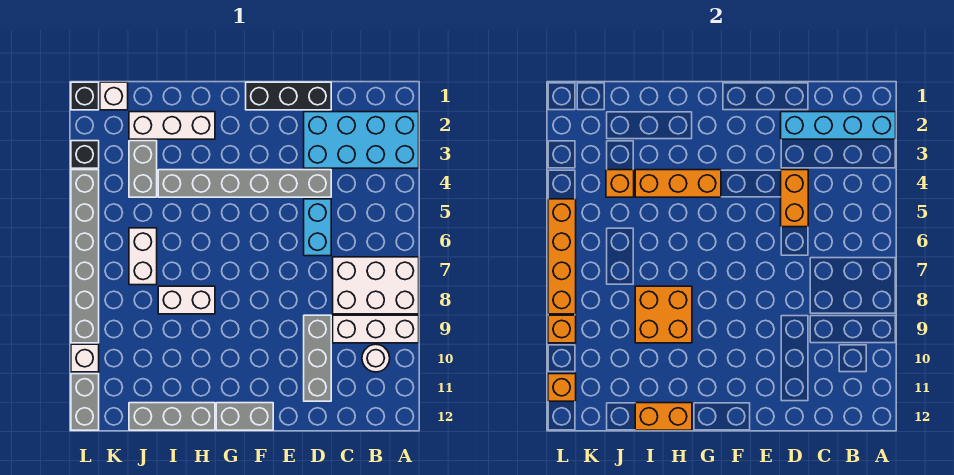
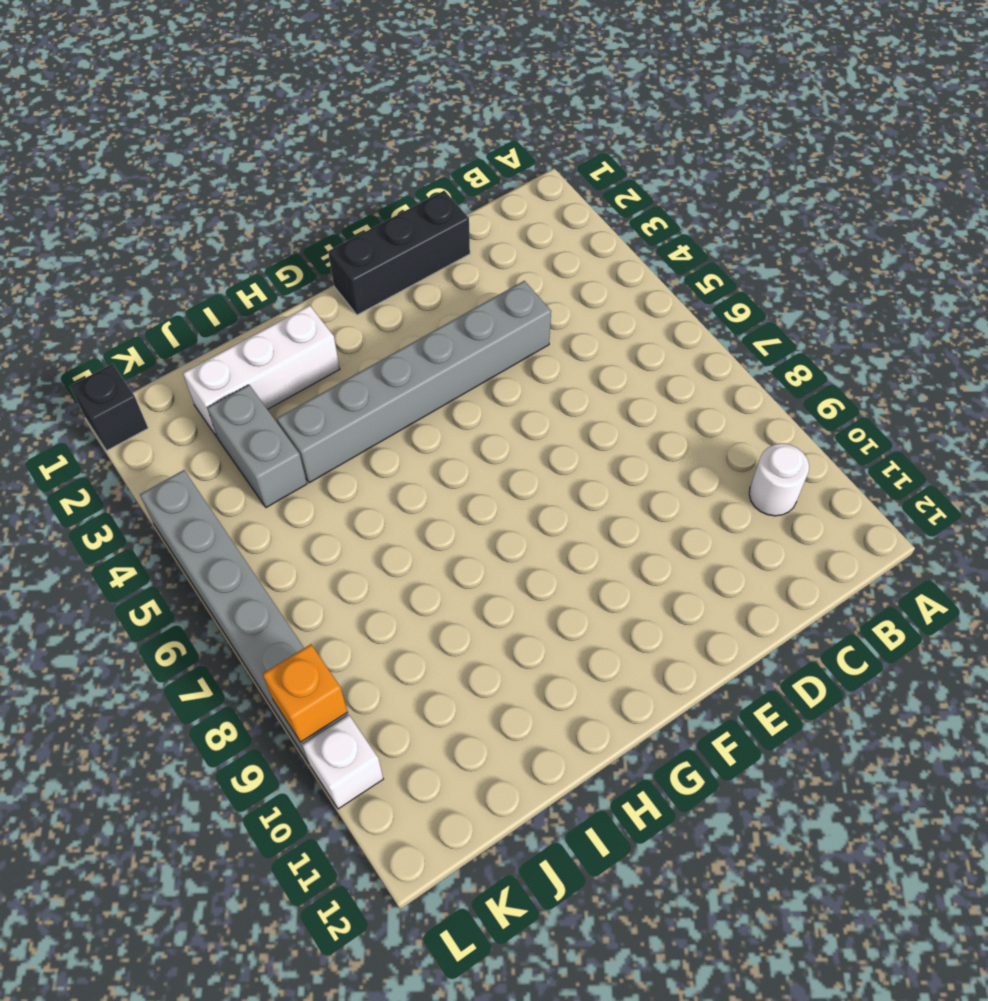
none -> cyan brick A2:D3 level 1
none -> white brick A7:C8 level 1
none -> white brick A9:C9 level 1

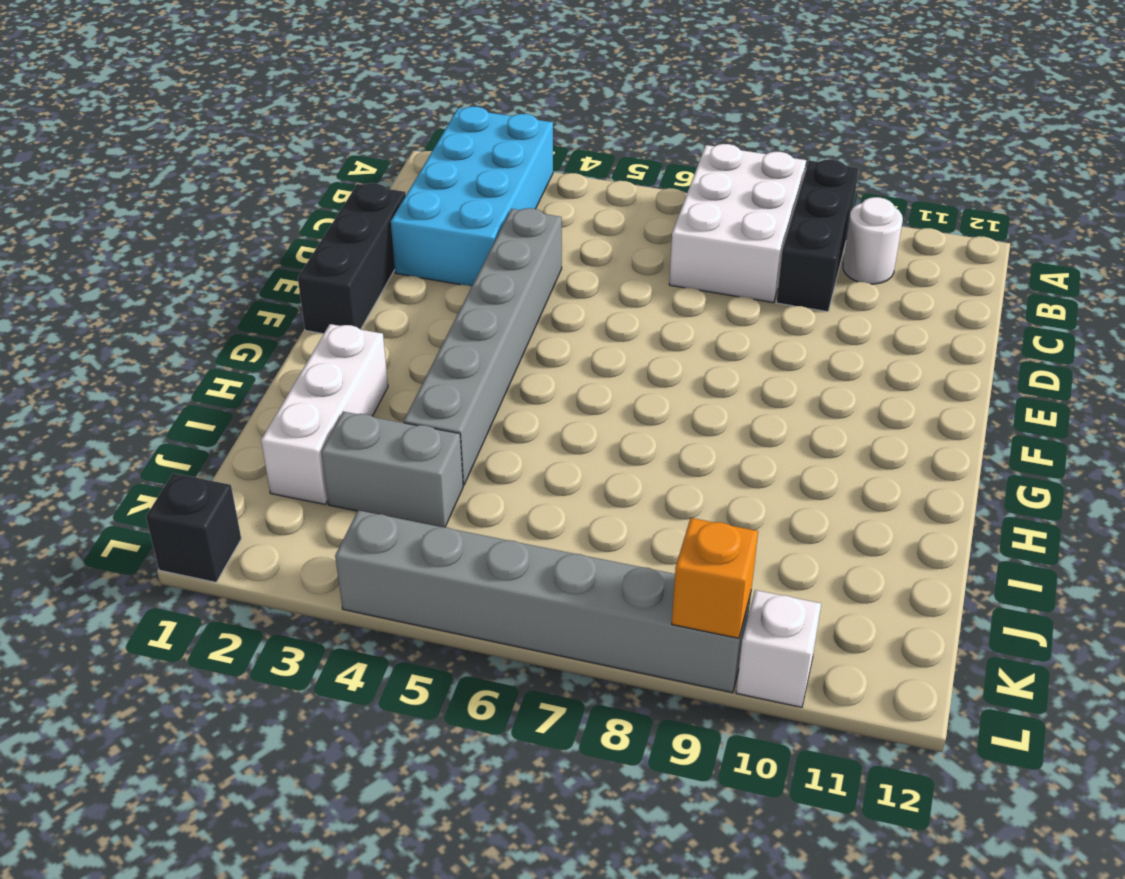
black brick A9:C9 level 1 -> white brick A9:C9 level 1
none -> cyan brick D5:D6 level 1
none -> grey brick D9:D11 level 1
none -> grey brick F12:G12 level 1

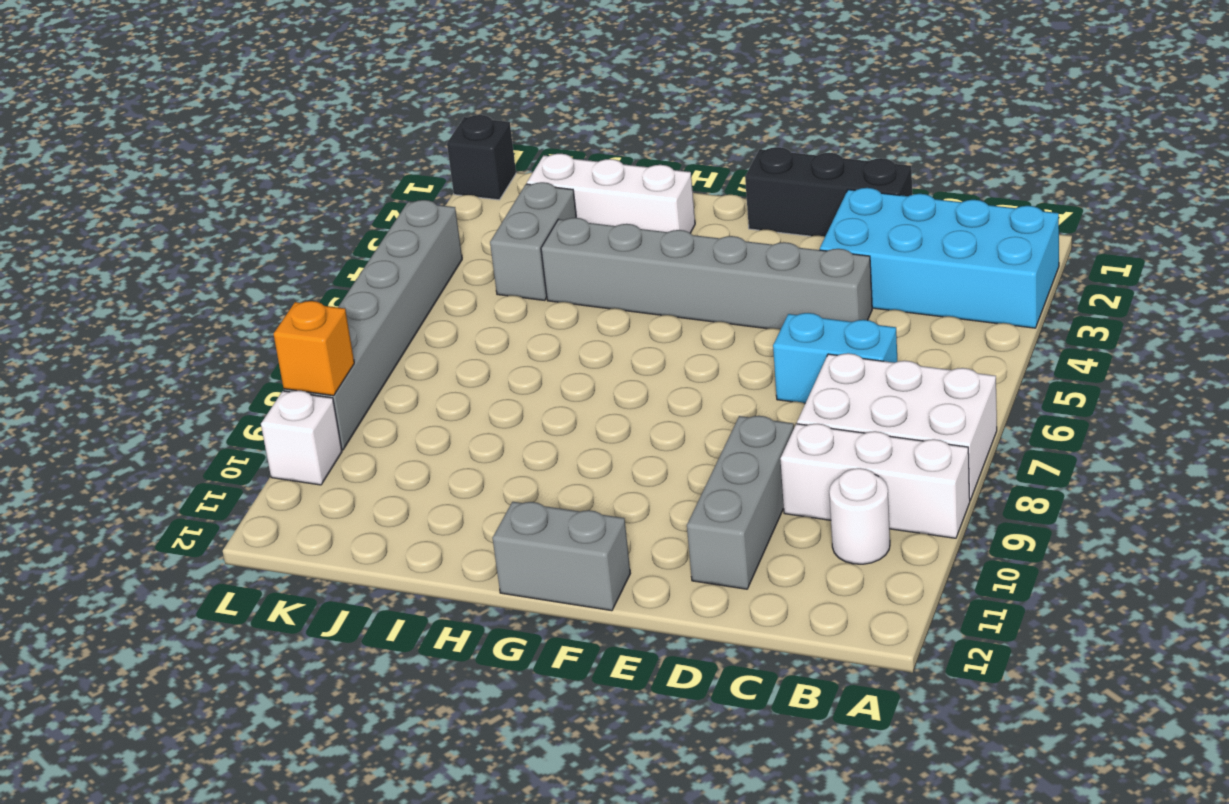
cyan brick C6:D6 level 1 -> cyan brick D5:D6 level 1
none -> white brick H8:I8 level 1
none -> grey brick H12:J12 level 1
none -> white brick J6:J7 level 1

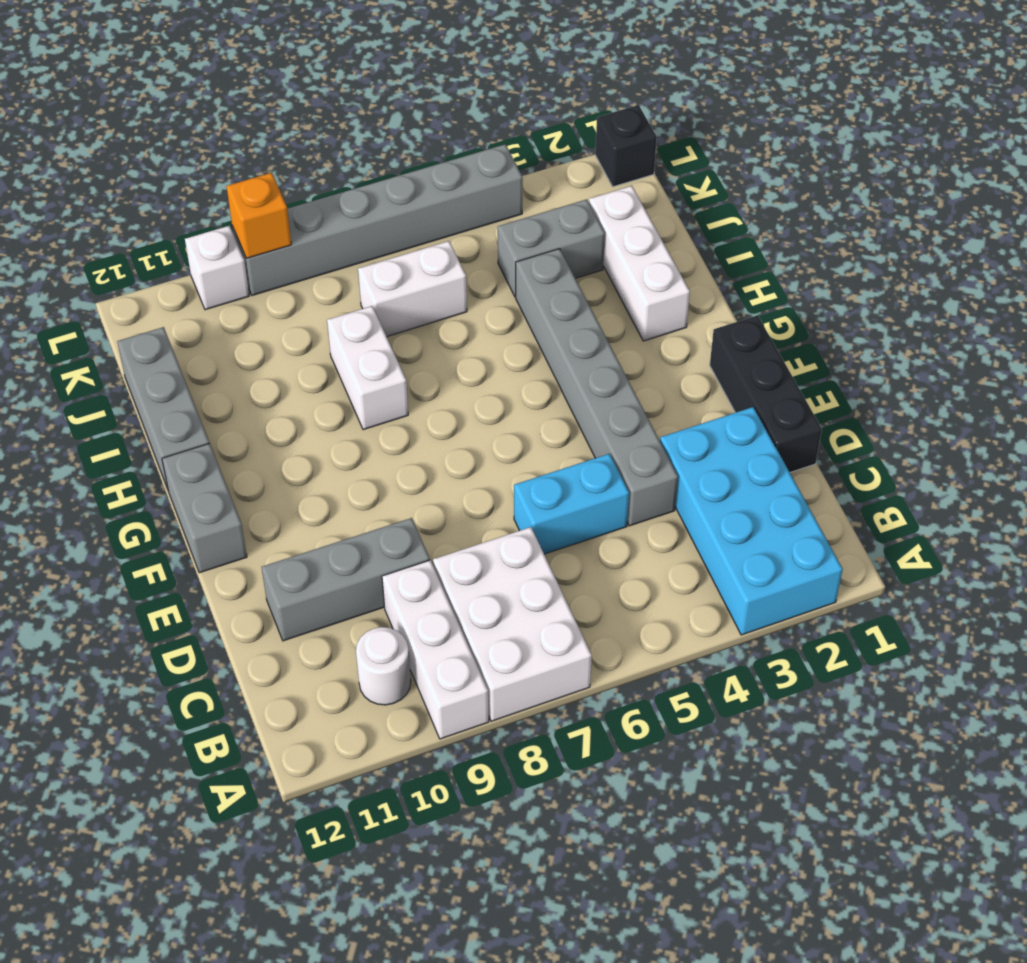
none -> white brick K1 level 1
none -> black brick L3 level 1
none -> grey brick L11:L12 level 1

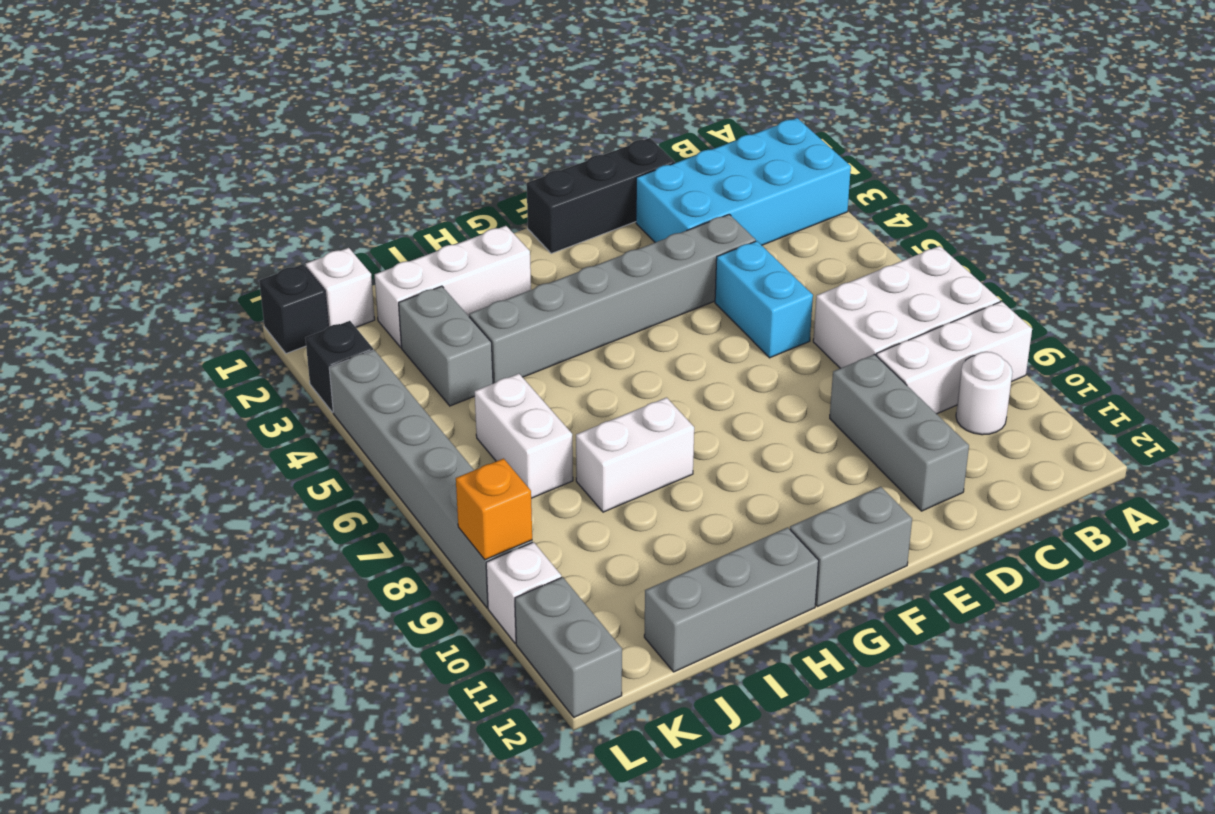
none -> cyan brick A2:D2 level 2
none -> orange brick D4:D5 level 2
none -> orange brick G4:I4 level 2

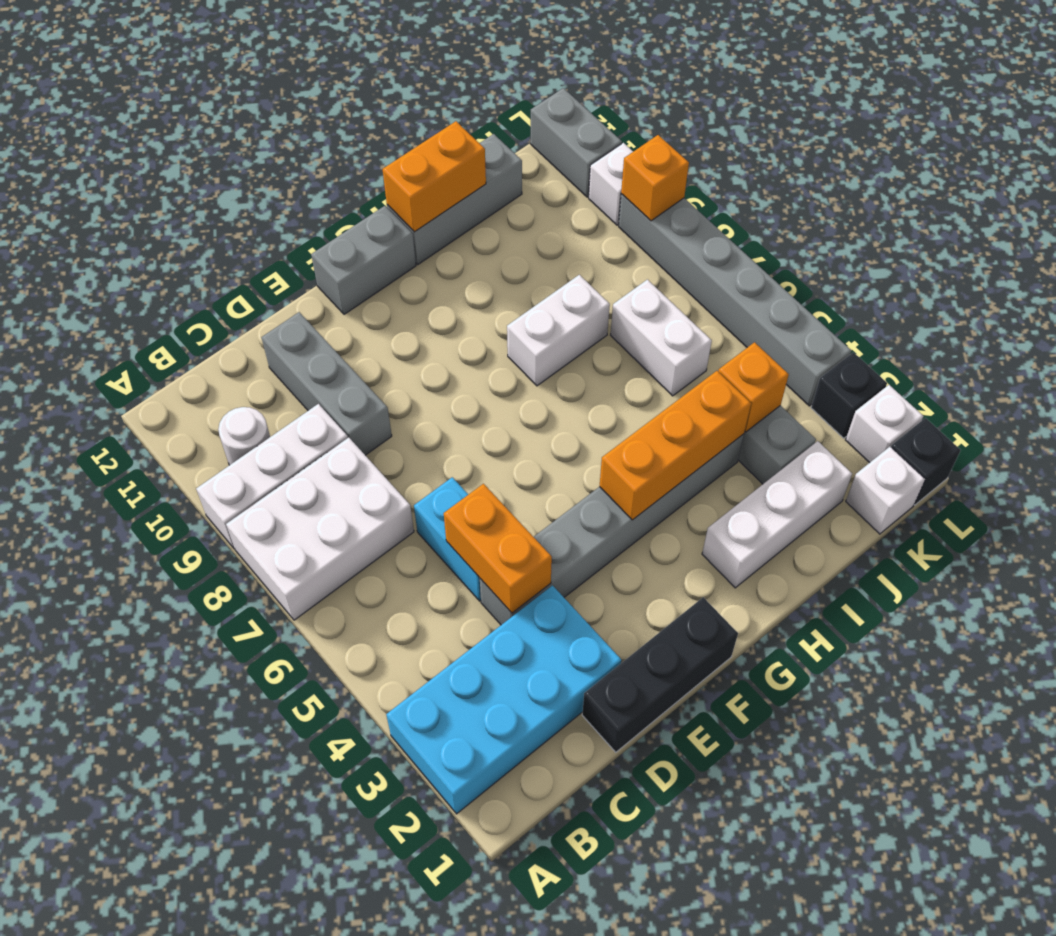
white brick L2 level 1 -> none
none -> cyan brick A2:D2 level 2
none -> orange brick H8:I9 level 2
none -> orange brick L5:L8 level 2

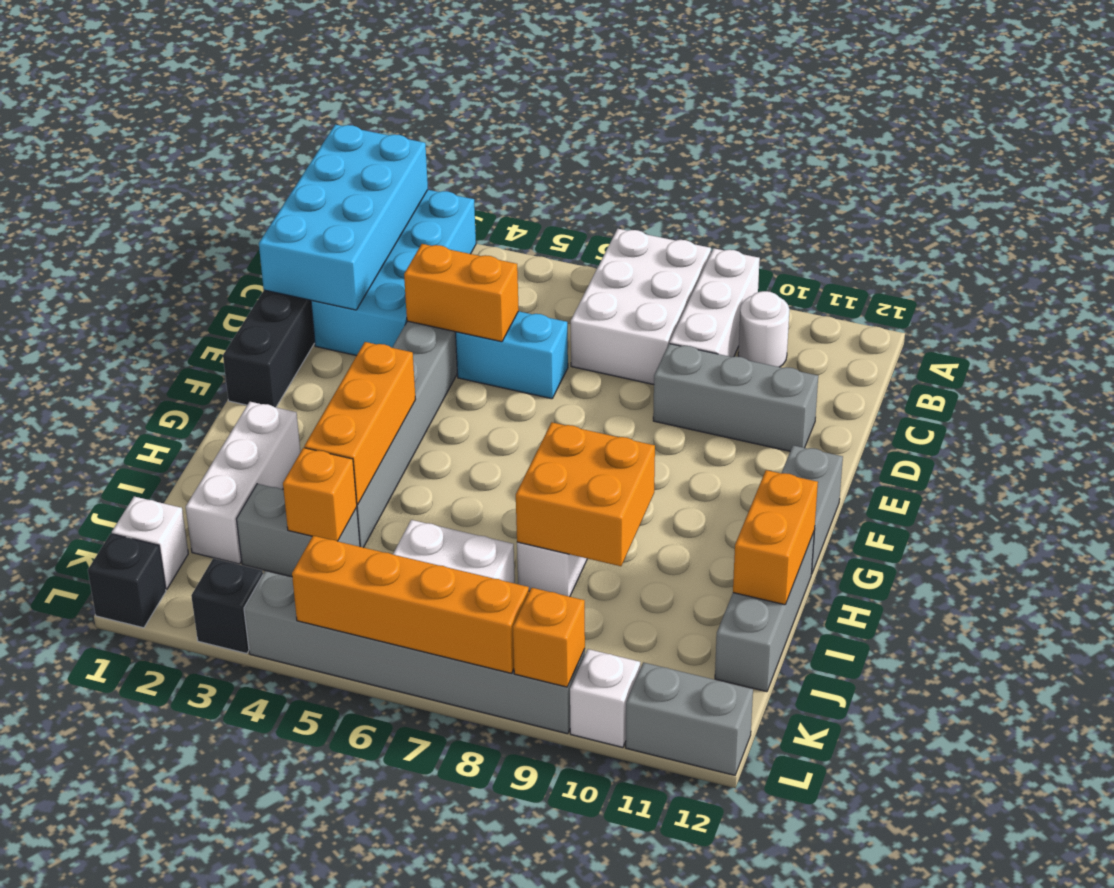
cyan brick A1:D2 level 2 -> cyan brick A2:D2 level 2
none -> orange brick L11 level 2

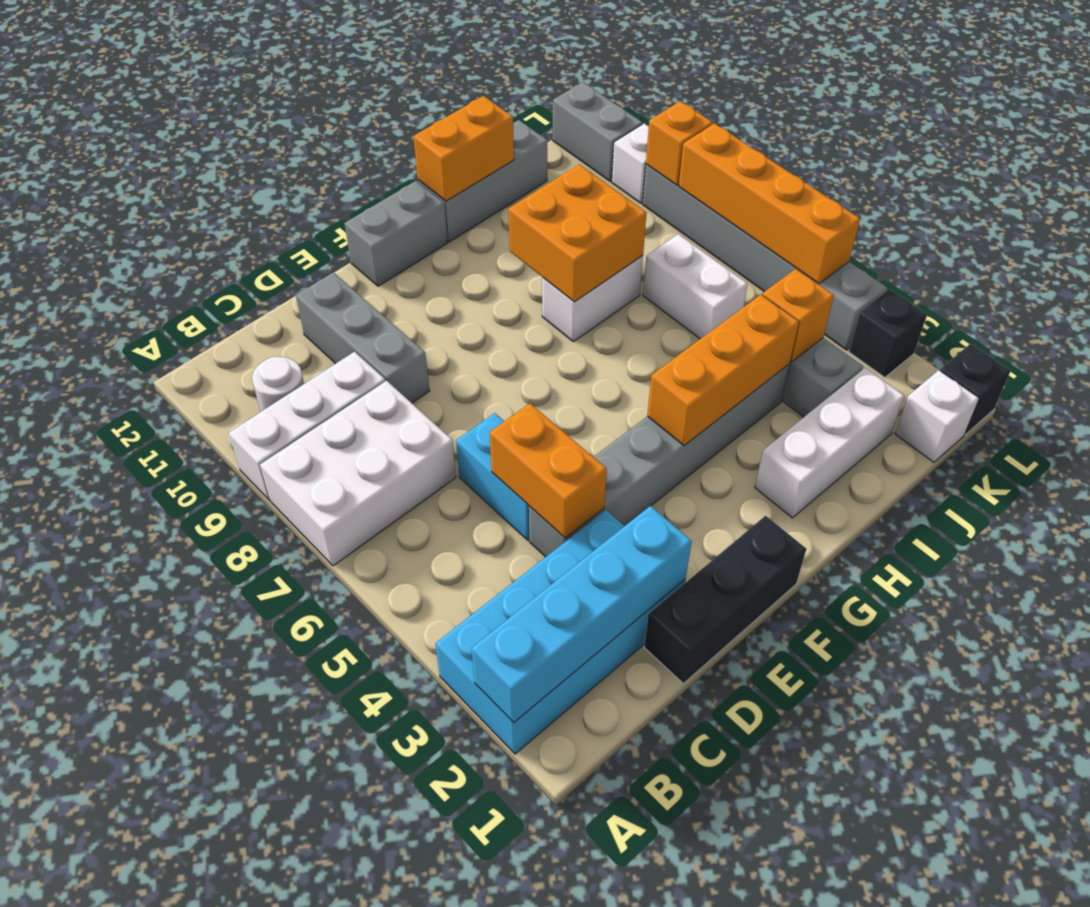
none -> orange brick L11 level 2

